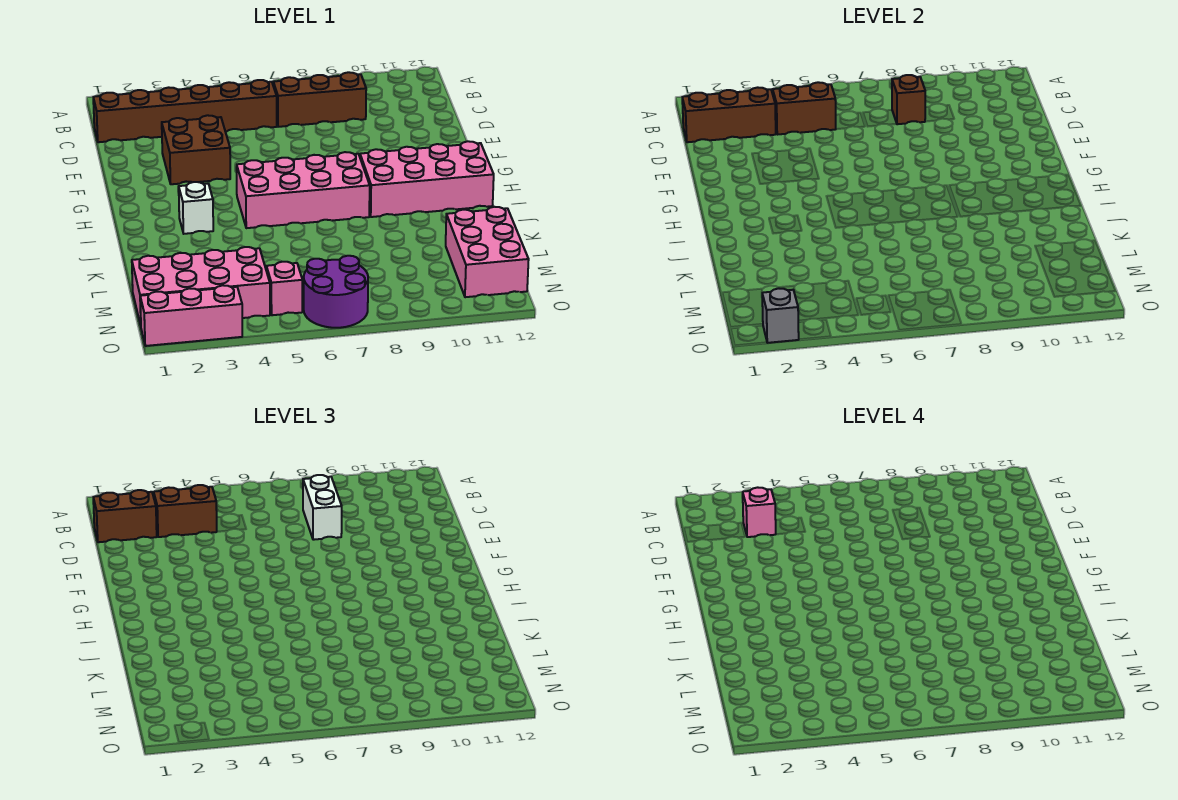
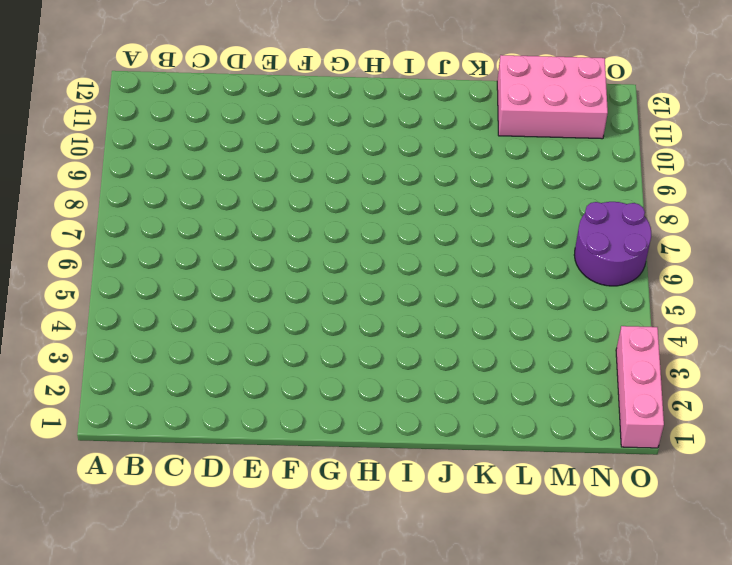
none -> brown brick C1:C6 level 1
none -> brown brick C7:C9 level 1
none -> brown brick E3:F4 level 1

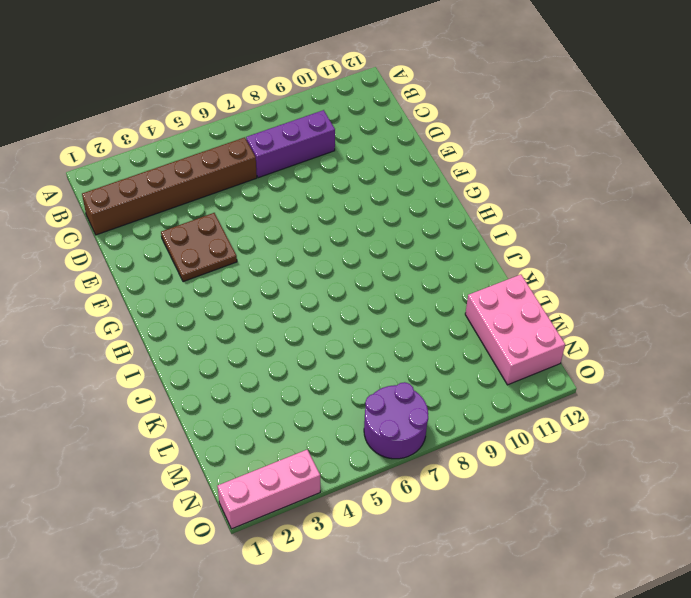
purple brick C7:C9 level 1 -> brown brick C7:C9 level 1
brown plate E3:F4 level 1 -> brown brick E3:F4 level 1
none -> pink brick H5:I8 level 1
none -> pink brick H9:I12 level 1
none -> white brick I3 level 1

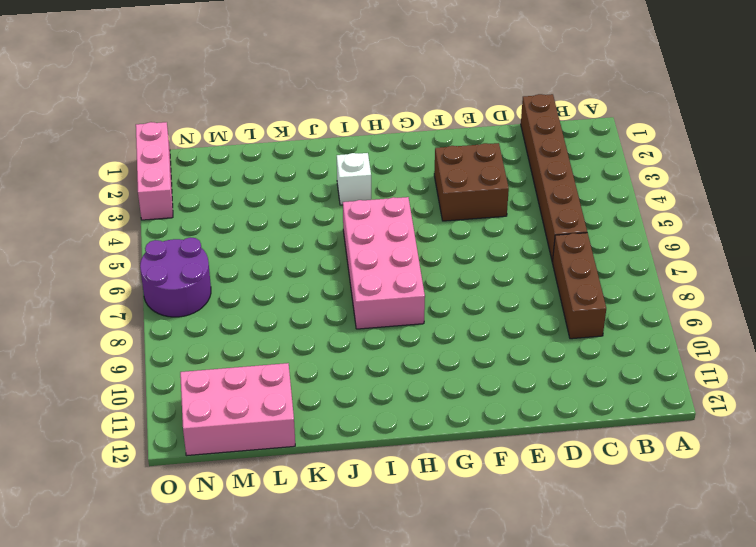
none -> pink brick H9:I12 level 1
none -> pink brick M1:N4 level 1
none -> pink brick N5 level 1

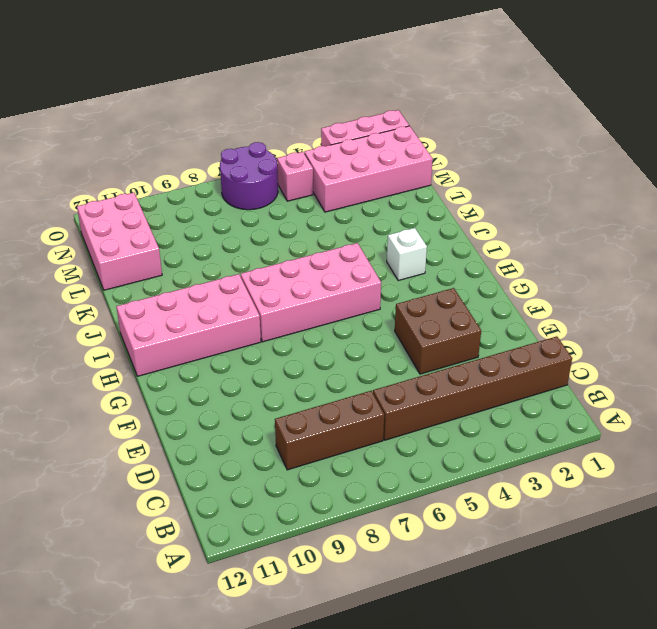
none -> brown brick C1:C3 level 2
none -> brown brick C4:C5 level 2
none -> brown brick C8 level 2

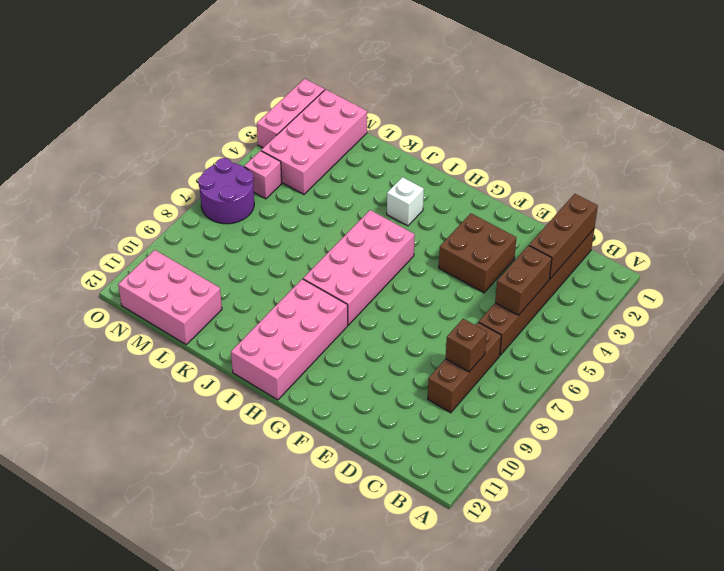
none -> grey brick O2 level 2
none -> brown brick C1:C2 level 3
none -> brown brick C3:C4 level 3

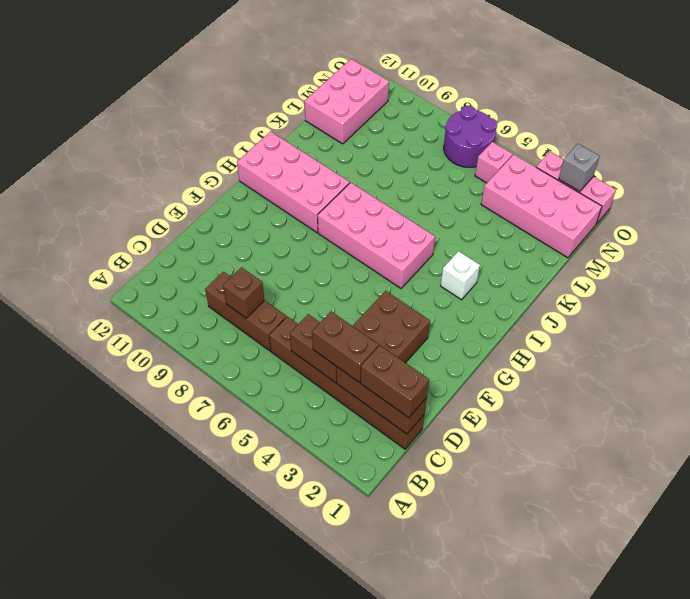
none -> white brick C8:D8 level 3
none -> pink brick C3 level 4

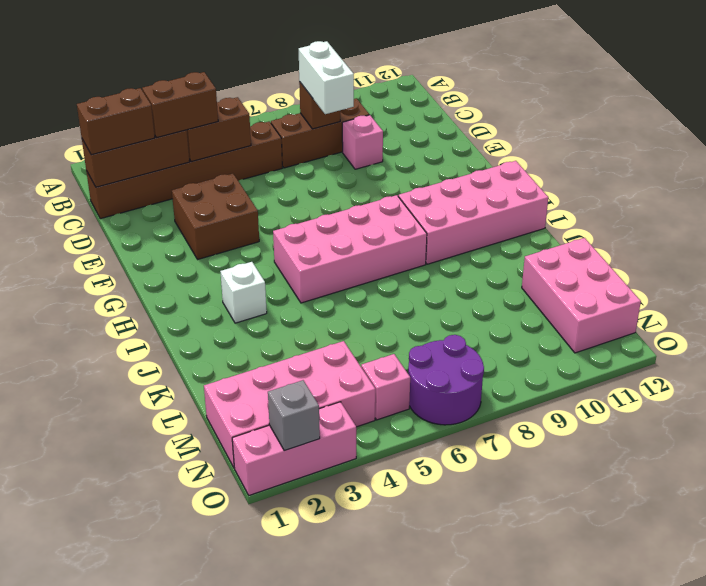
pink brick D9 level 1 -> pink brick C3 level 4

